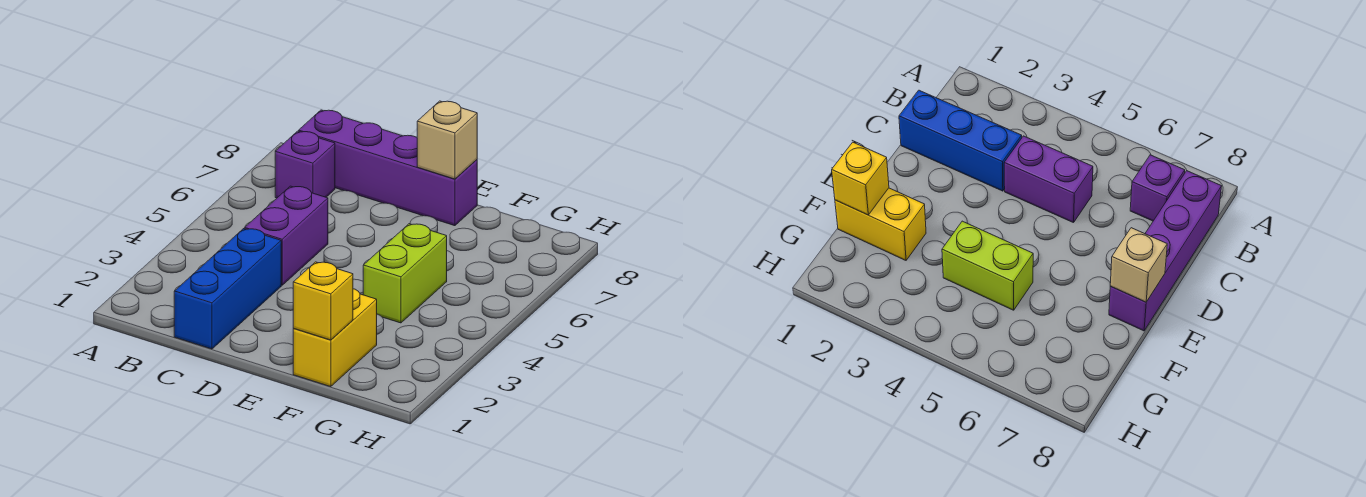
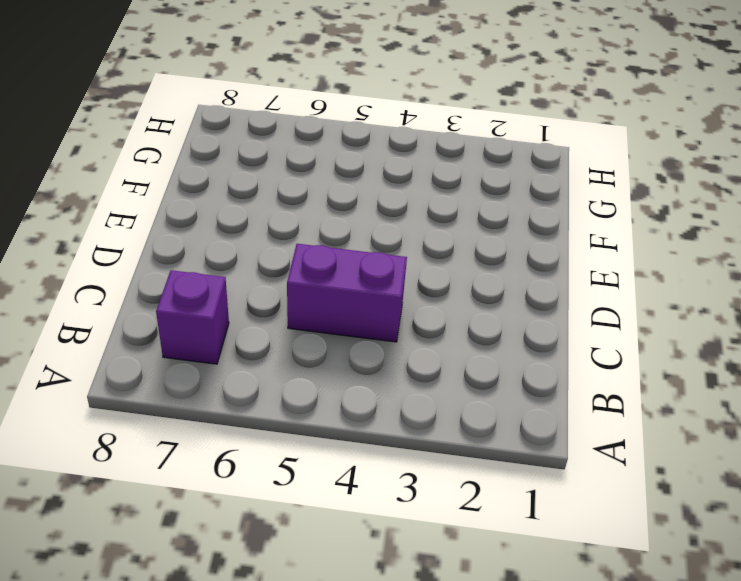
none -> purple brick B8:E8 level 1
none -> blue brick C1:C3 level 1

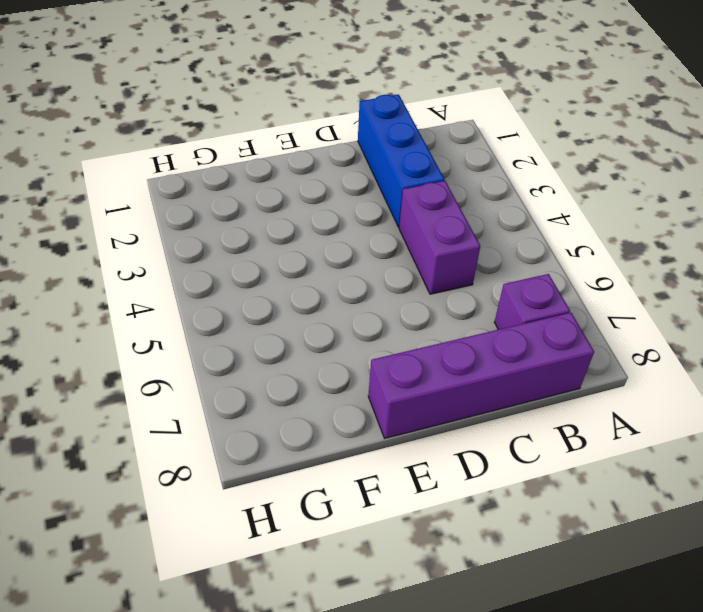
none -> yellow brick F1:F2 level 1
none -> lime brick F4:F5 level 1

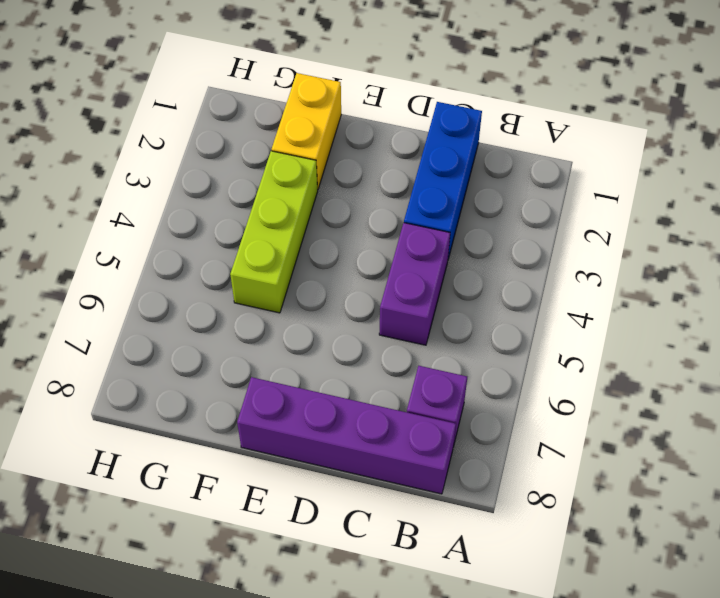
lime brick F3:F5 level 1 -> lime brick F4:F5 level 1
none -> tan brick E8 level 2
none -> yellow brick F1 level 2

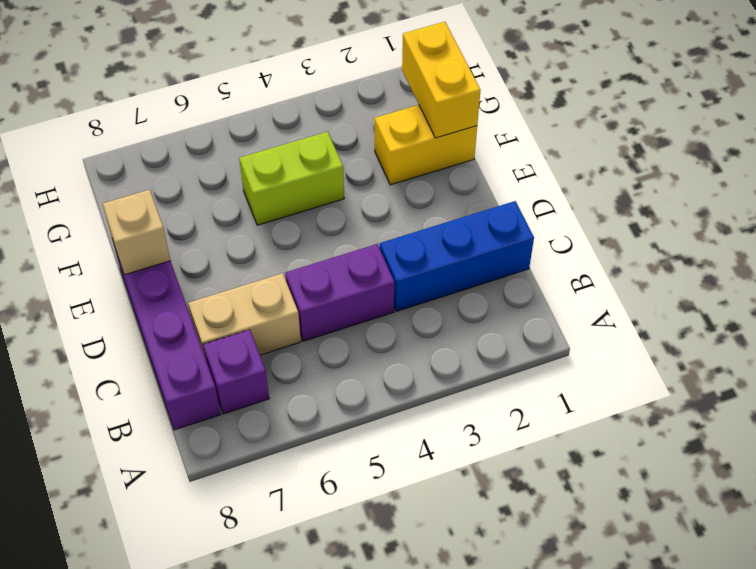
tan brick C6:C7 level 1 -> none
yellow brick F1:G1 level 2 -> yellow brick F1 level 2

